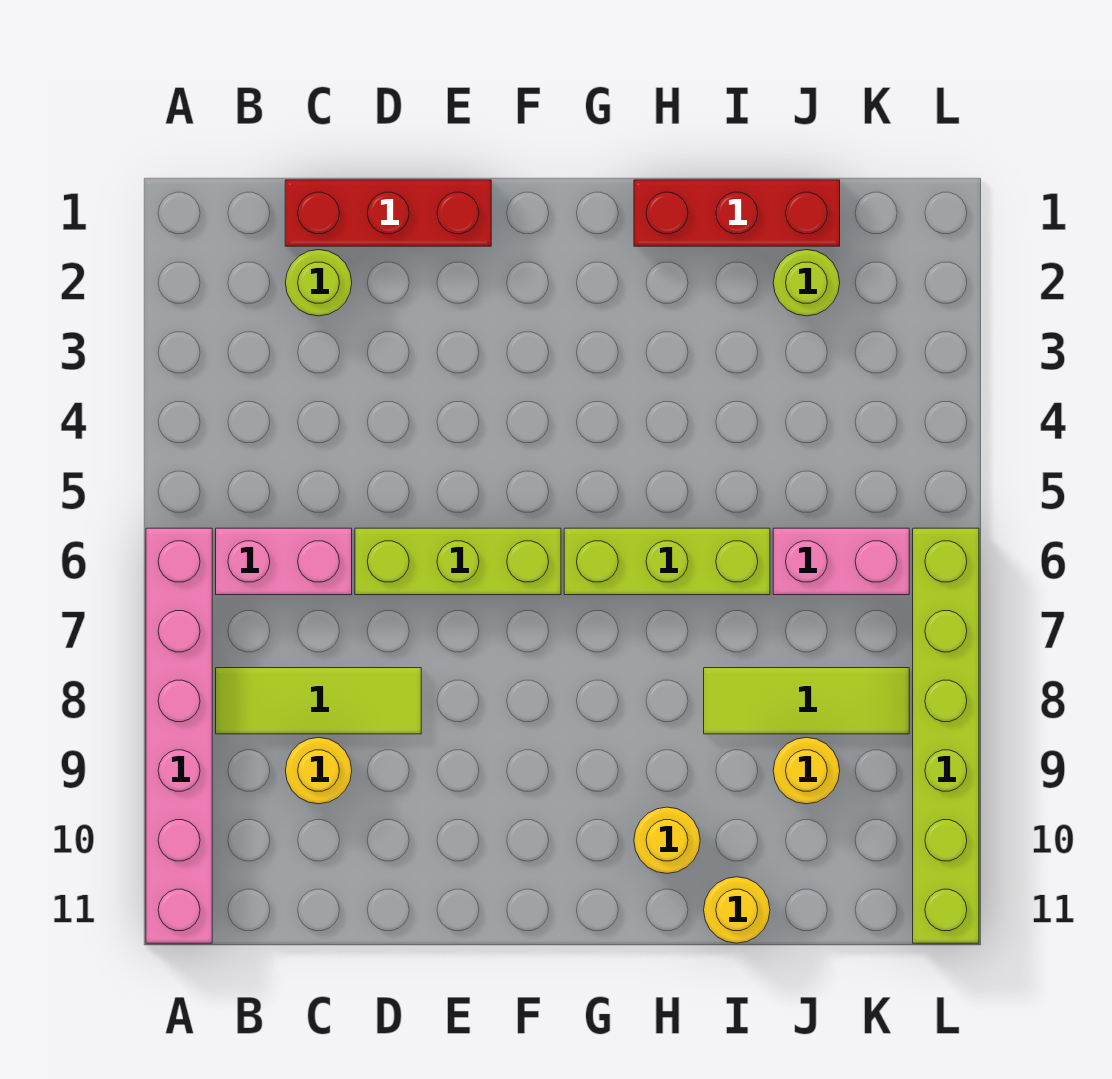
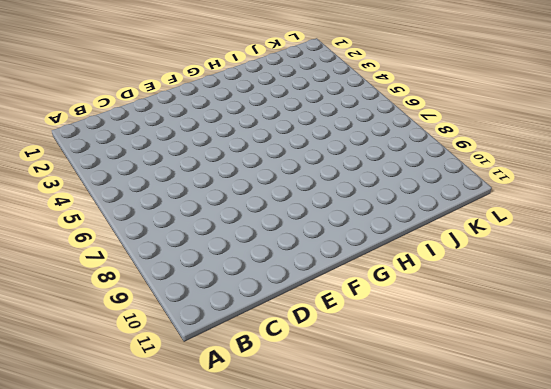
none -> pink brick A6:A11 level 1
none -> pink brick B6:C6 level 1
none -> lime tile B8:D8 level 1

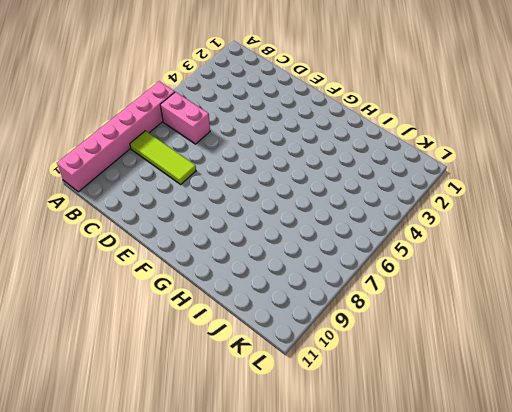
none -> red brick C1:E1 level 1
none -> lime round brick C2 level 1
none -> yellow round brick C9 level 1

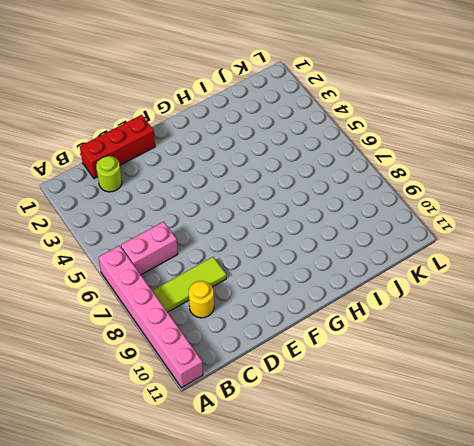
none -> lime brick D6:F6 level 1
none -> lime brick G6:I6 level 1
none -> red brick H1:J1 level 1

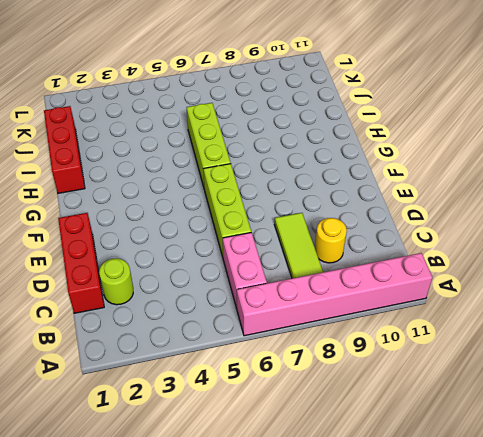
none -> yellow round brick H10 level 1
none -> lime tile I8:K8 level 1
none -> yellow round brick I11 level 1

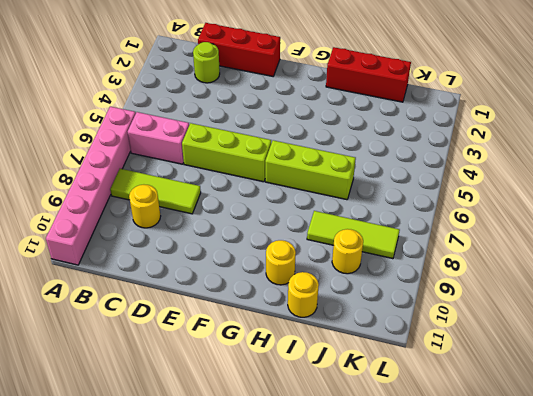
none -> lime round brick J2 level 1
none -> pink brick J6:K6 level 1
none -> lime brick L6:L11 level 1

